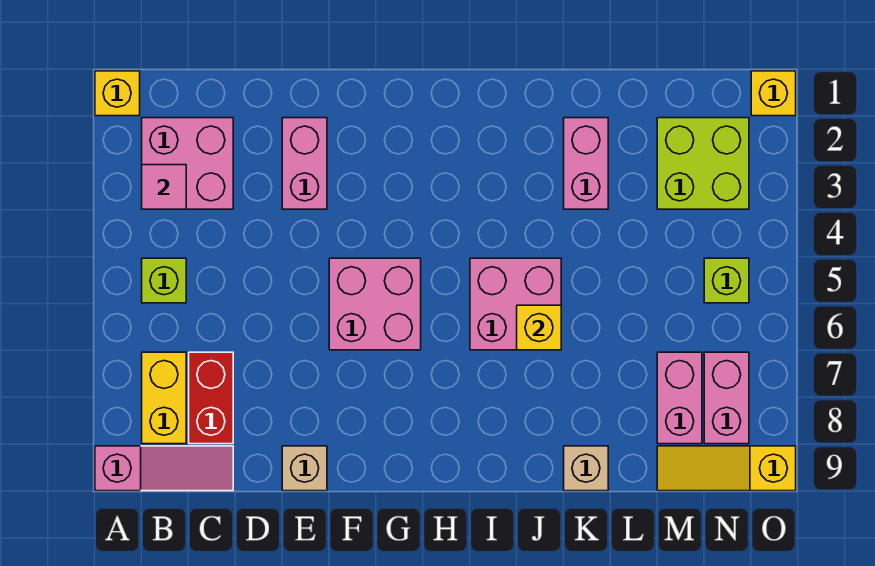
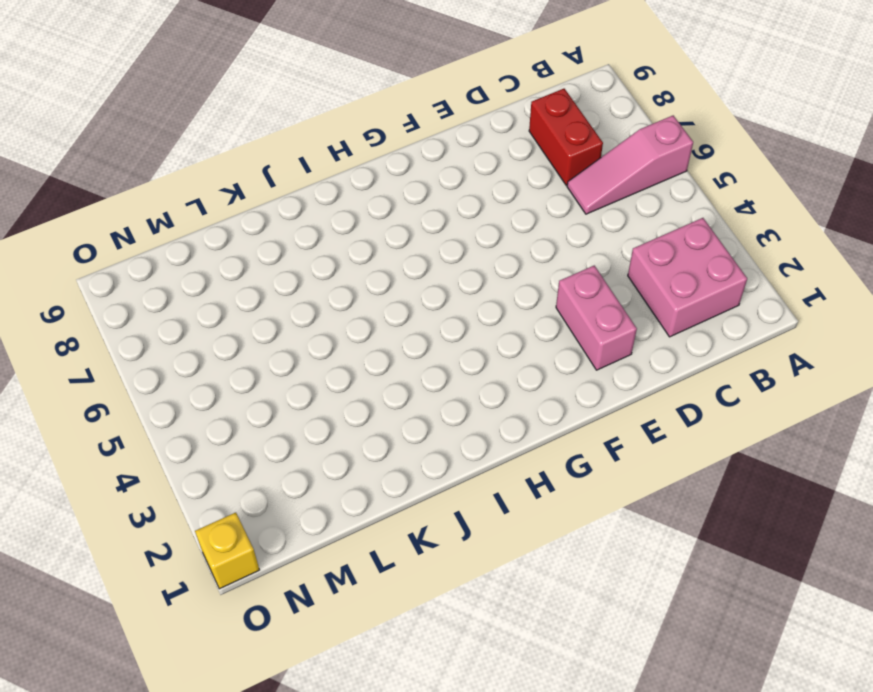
pink slope A6:C6 level 1 top A -> pink slope A9:C9 level 1 top A
none -> yellow brick A1 level 1
none -> lime brick B5 level 1
none -> yellow brick B7:B8 level 1

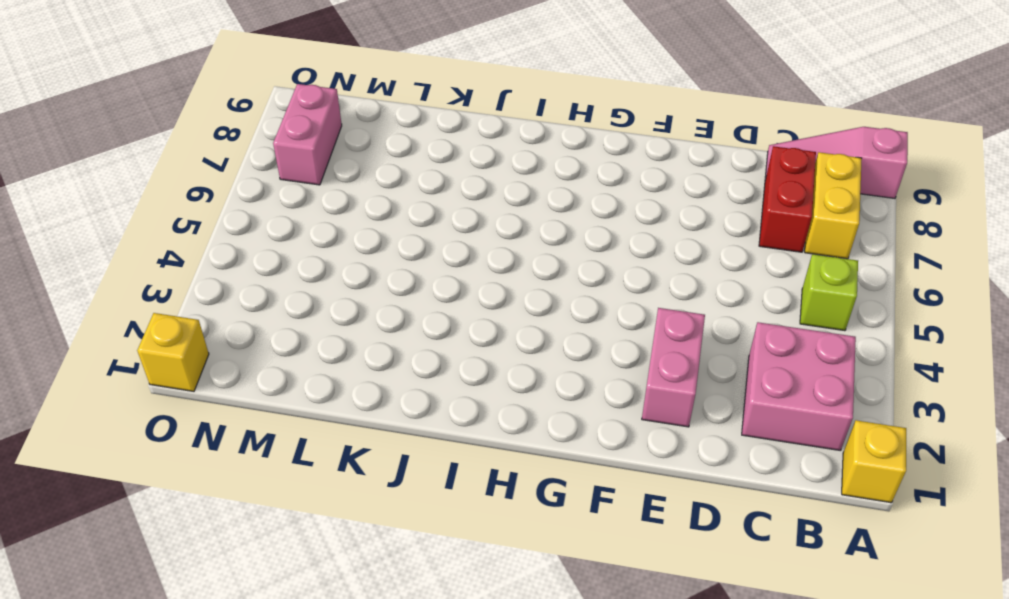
none -> tan brick E9 level 1
none -> pink brick F5:G6 level 1
none -> pink brick I5:J6 level 1

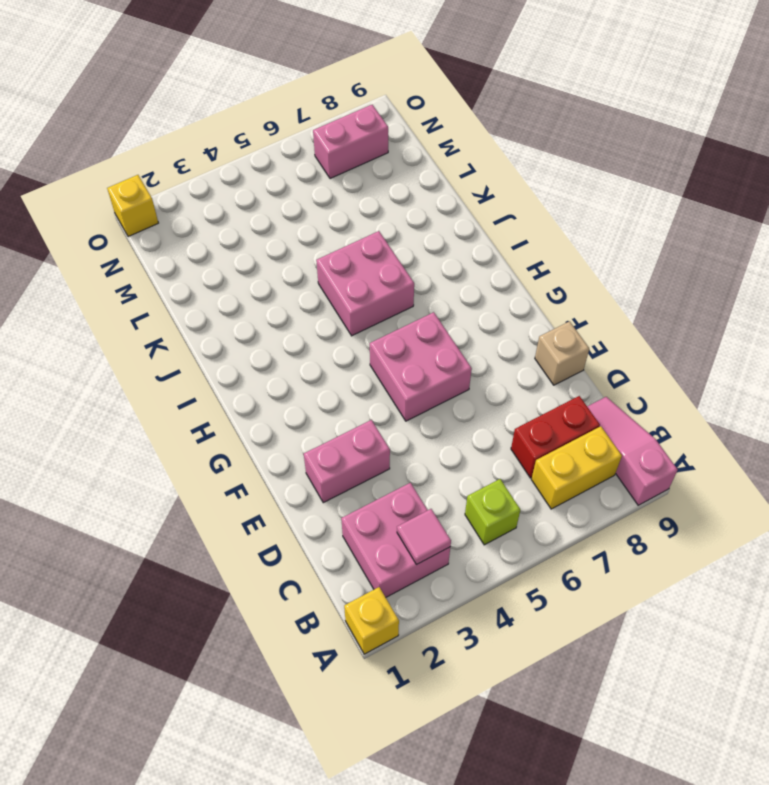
none -> pink brick K2:K3 level 1
none -> tan brick K9 level 1
none -> lime brick M2:N3 level 1

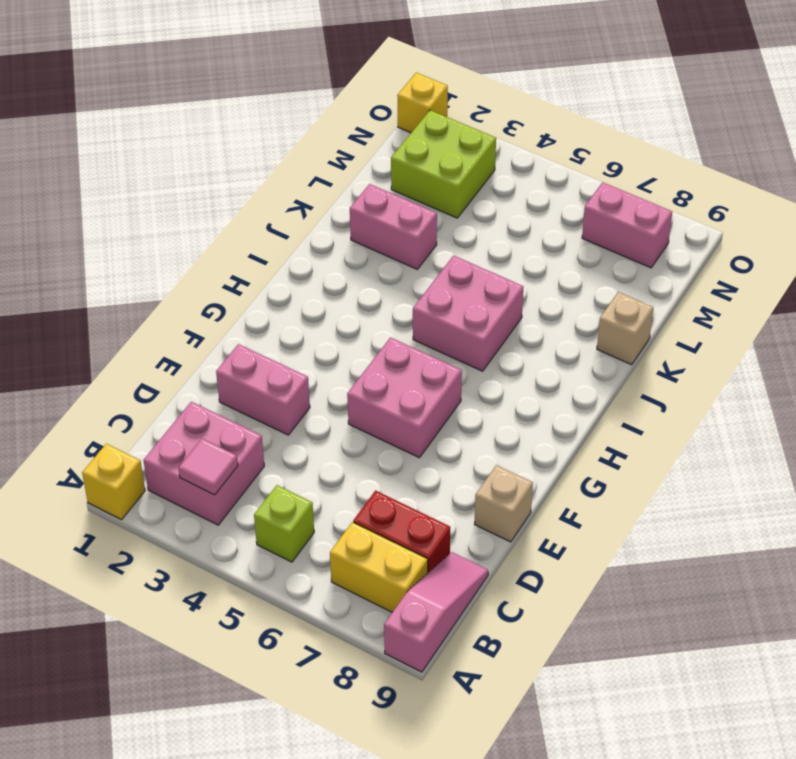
none -> pink brick M7:M8 level 1
none -> yellow slope M9:O9 level 1 top O
none -> lime brick N5 level 1

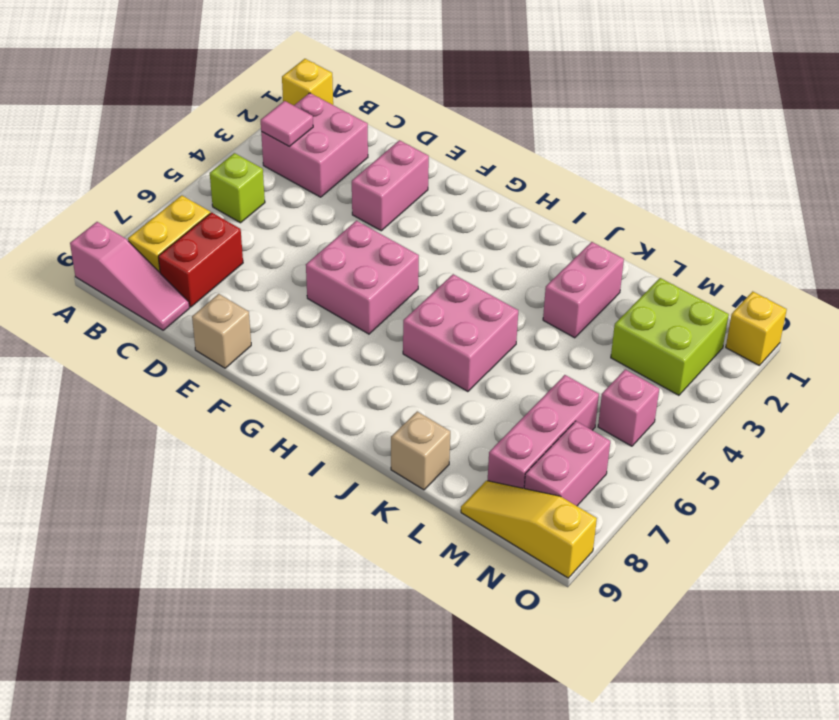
pink brick M6:M8 level 1 -> pink brick M7:M8 level 1
pink brick N5 level 1 -> lime brick N5 level 1
none -> yellow brick J6 level 2

